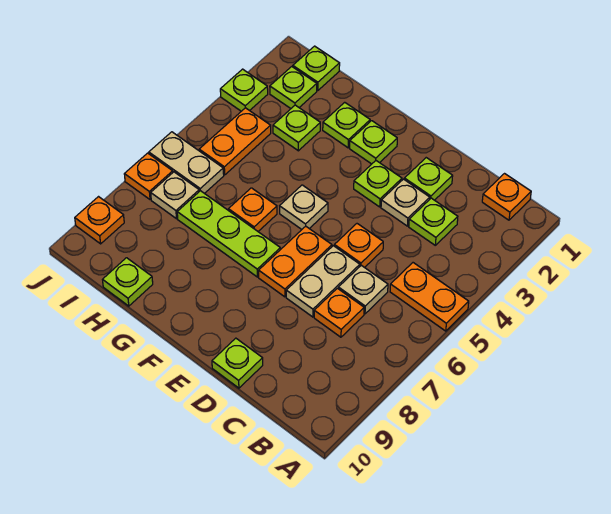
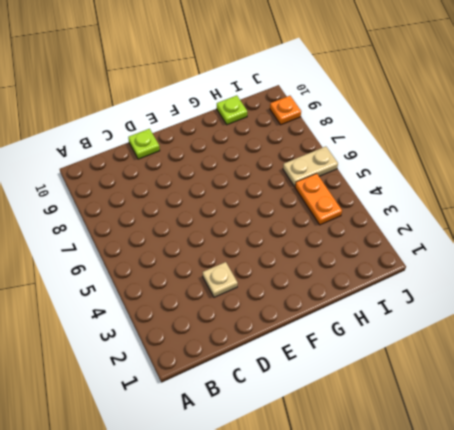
none -> orange plate A5:B5 level 1
none -> orange plate B1 level 1
none -> lime plate C3 level 1

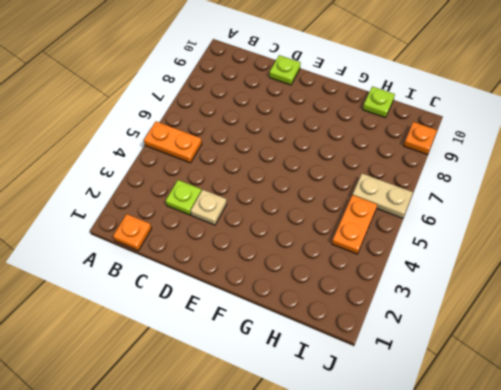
none -> tan plate C6 level 1
none -> orange plate C7 level 1
none -> lime plate D2 level 1

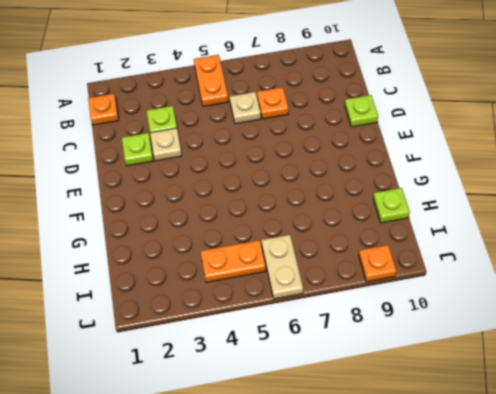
none -> orange plate D5 level 1
none -> tan plate D6:D7 level 1
none -> lime plate E3 level 1

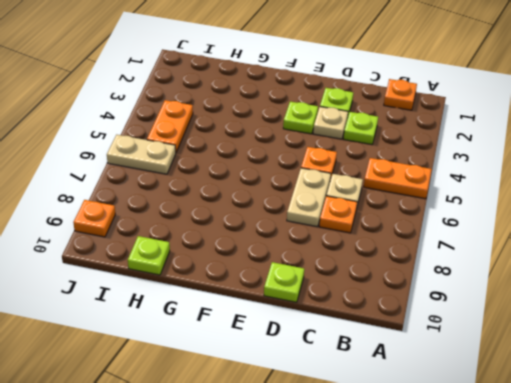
none -> orange plate E6:E7 level 1
none -> lime plate F2 level 1
none -> tan plate F5 level 1

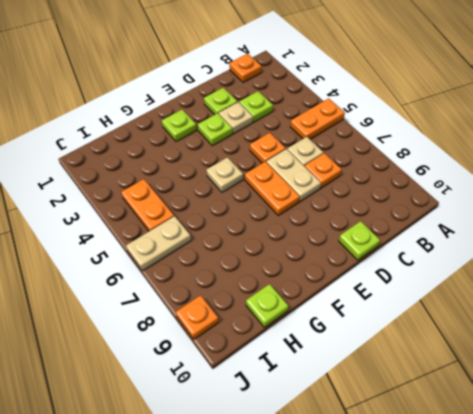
none -> lime plate F7:H7 level 1
none -> lime plate G2 level 1
none -> orange plate G6 level 1

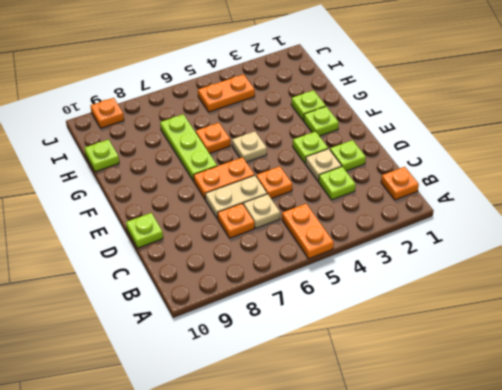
none -> lime plate H3 level 1
none -> lime plate I1 level 1
none -> lime plate I2 level 1

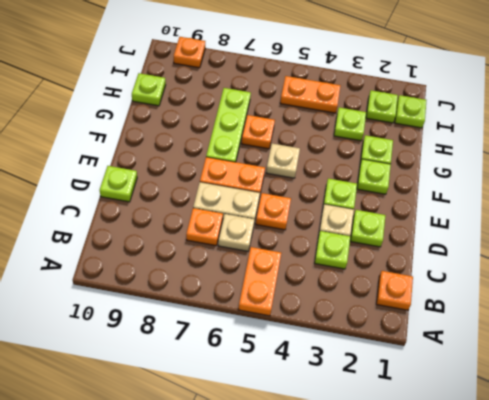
none -> tan plate I6:J6 level 1
none -> tan plate I7 level 1
none -> lime plate J3 level 1

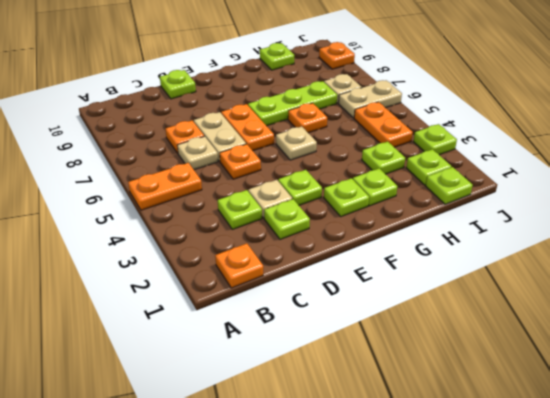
none -> orange plate J7 level 1

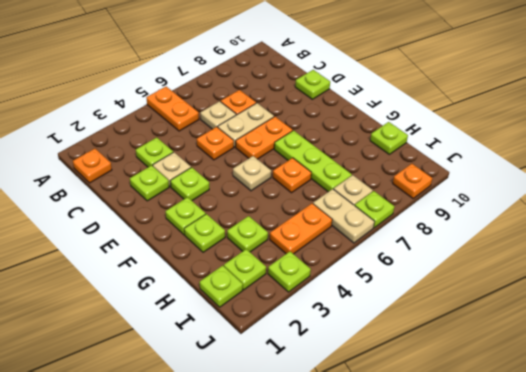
lime plate J7 level 1 -> orange plate J7 level 1

